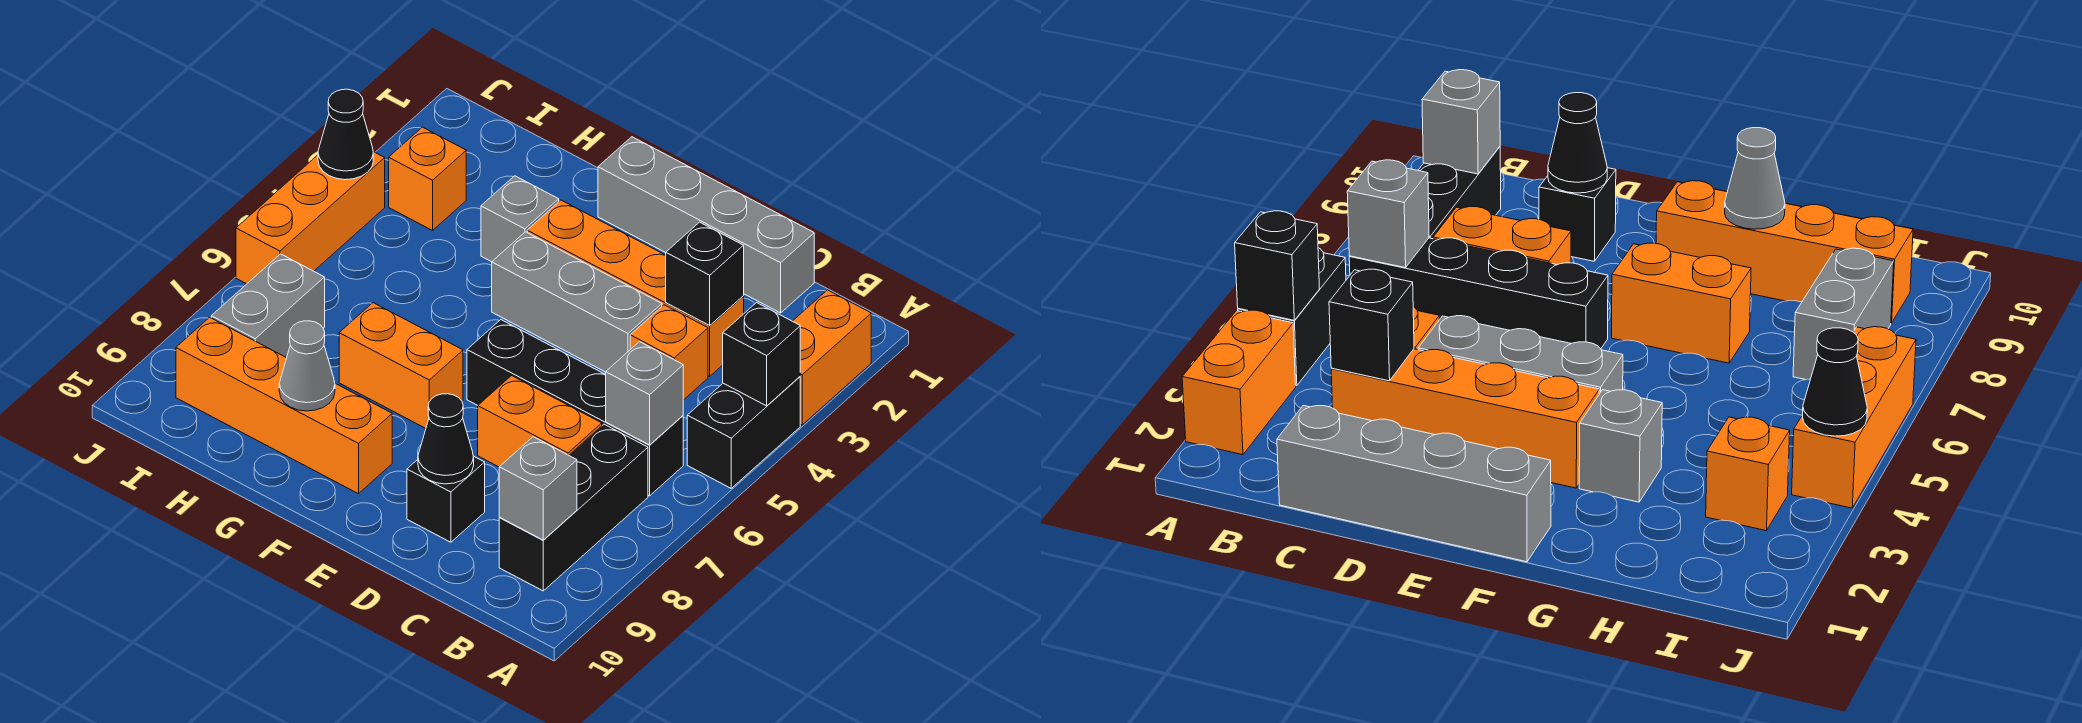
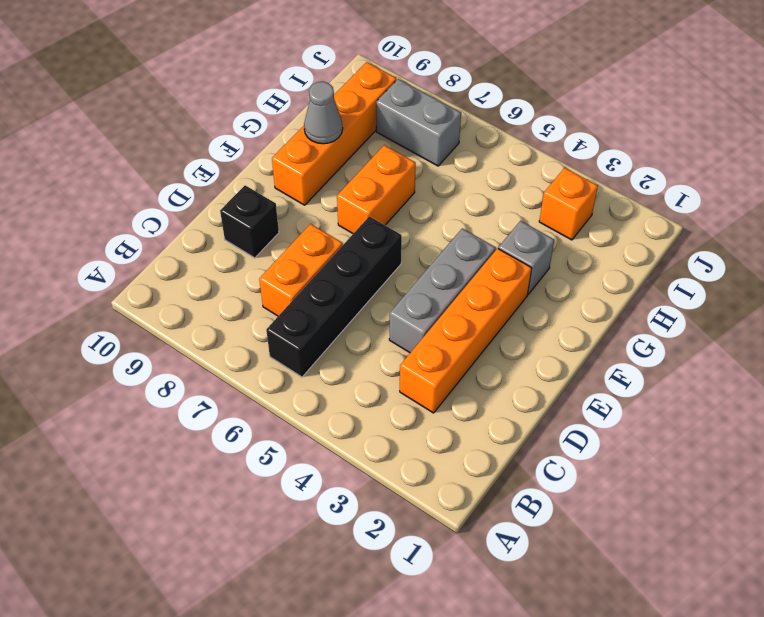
none -> orange brick A2:A3 level 1
none -> black brick A4:A5 level 1
none -> black brick B7:B9 level 1

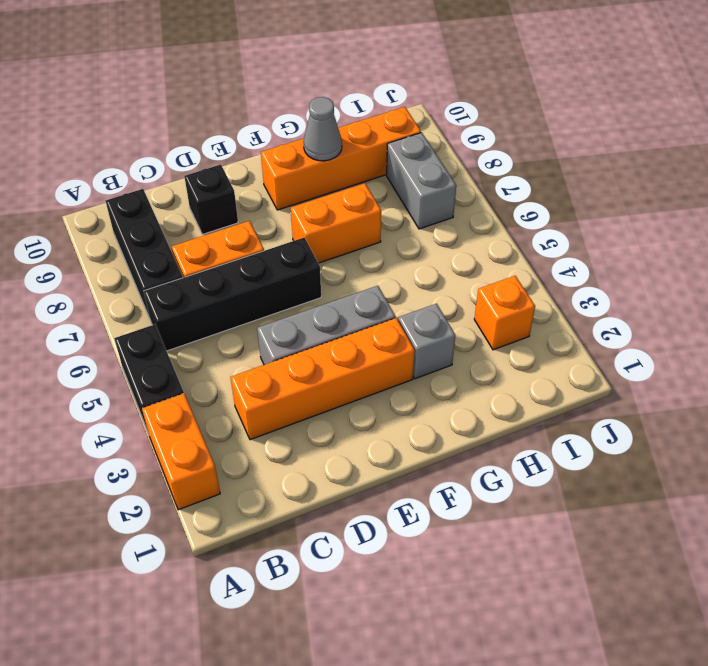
none -> grey brick C1:F1 level 1
none -> orange brick C4 level 1
none -> orange brick J4:J6 level 1

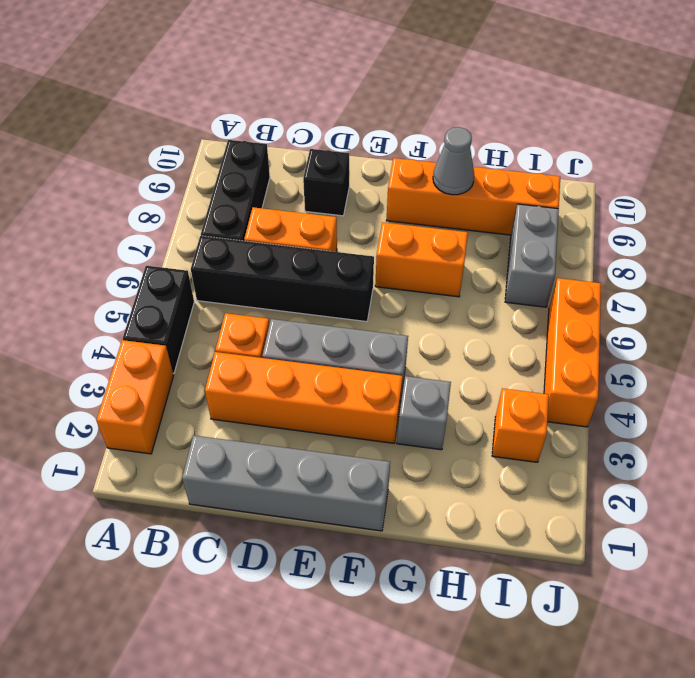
none -> black brick A4 level 2
none -> grey brick B6 level 2
none -> grey brick B9 level 2

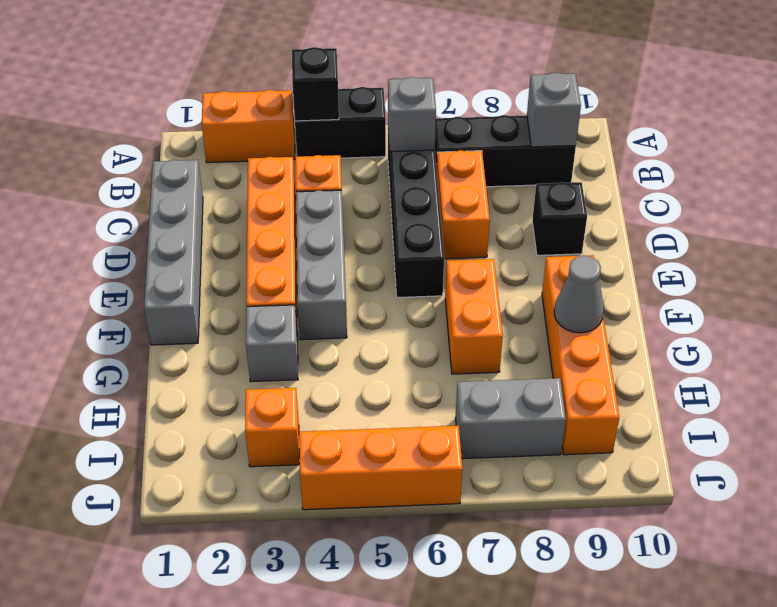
none -> black brick C3 level 2
none -> black cone D9 level 2
none -> black cone J4 level 2

